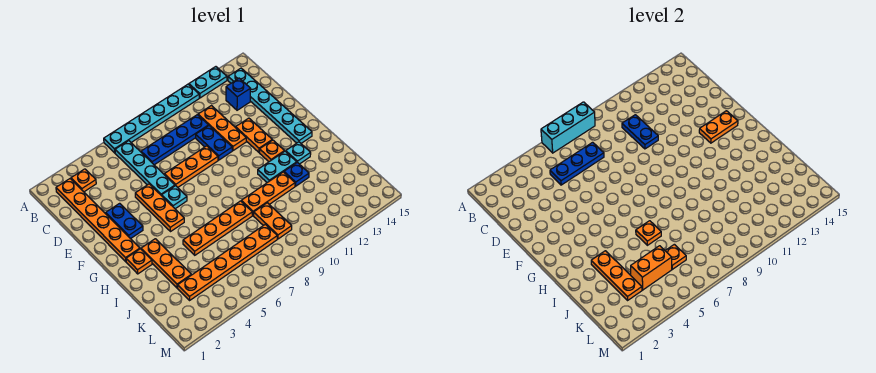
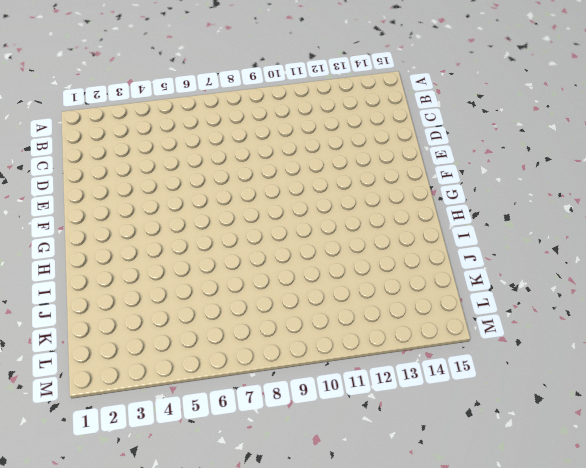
none -> cyan plate A6:A11 level 1
none -> cyan plate A12:A13 level 1
none -> orange plate B2:G2 level 1
none -> orange plate B3 level 1

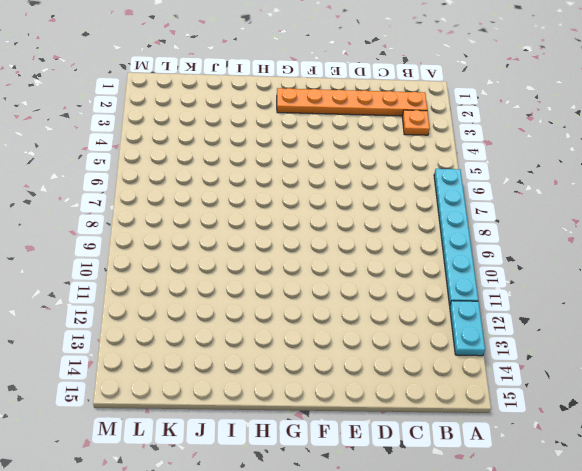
none -> cyan plate B6:E6 level 1
none -> cyan plate B14:G14 level 1
none -> blue plate C7:C10 level 1
none -> orange plate C11:E11 level 1

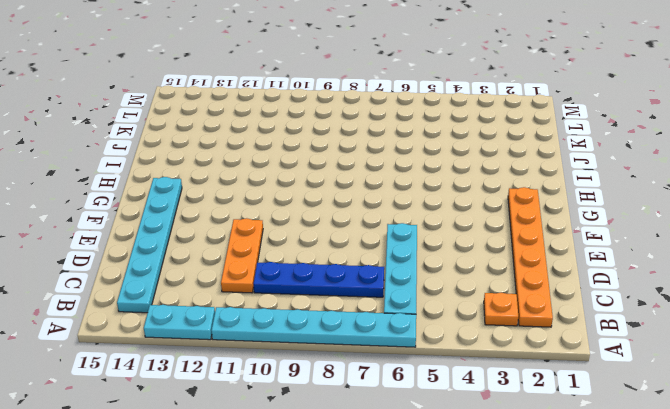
none -> blue brick C13 level 1
none -> blue plate D10:E10 level 1
none -> blue plate E3:F3 level 1
none -> orange plate E5:G5 level 1

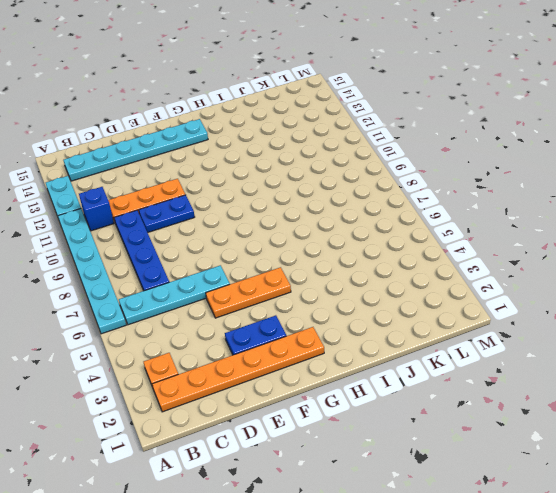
blue brick B11 level 1 -> blue brick C13 level 1
none -> orange plate E7:E9 level 1
none -> orange plate E12:F12 level 1
none -> cyan plate F6 level 1
none -> orange plate G12 level 1

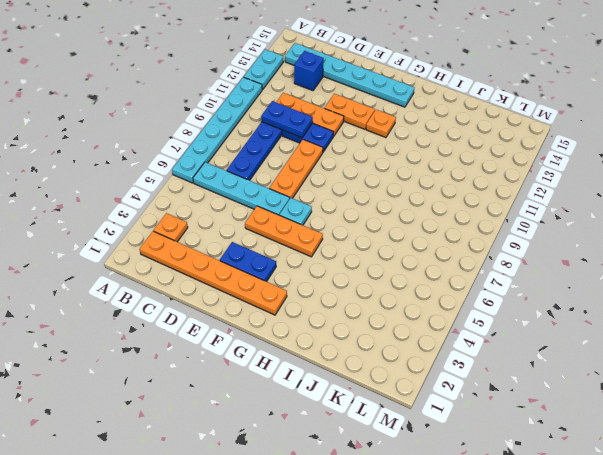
none -> orange plate H2 level 1
none -> orange plate H3:J3 level 1
none -> cyan plate H11:H12 level 1
none -> cyan plate H13 level 1

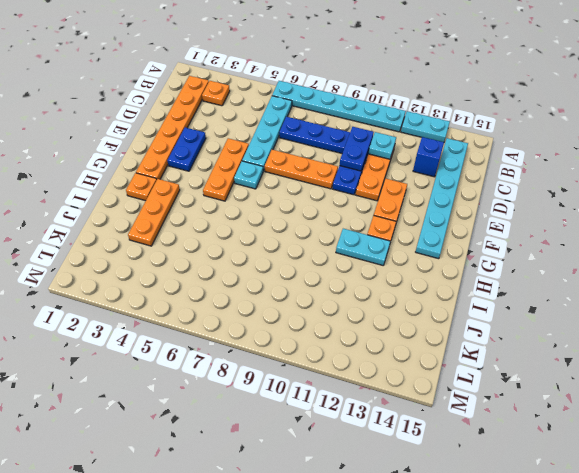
cyan plate C11 level 2 -> cyan plate H13 level 1
none -> orange plate I5:I8 level 1
none -> orange plate I9:I11 level 1
none -> blue plate I12 level 1
none -> orange plate J9:K9 level 1

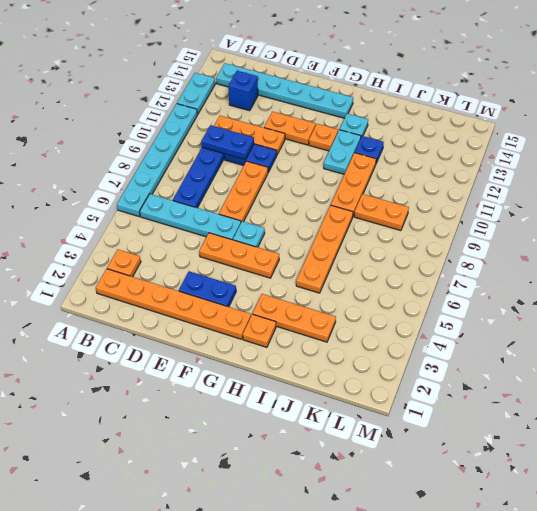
none -> orange plate K3:K8 level 1
none -> cyan brick A6:A8 level 2
none -> blue plate C5:C7 level 2
none -> orange plate F13:F14 level 2

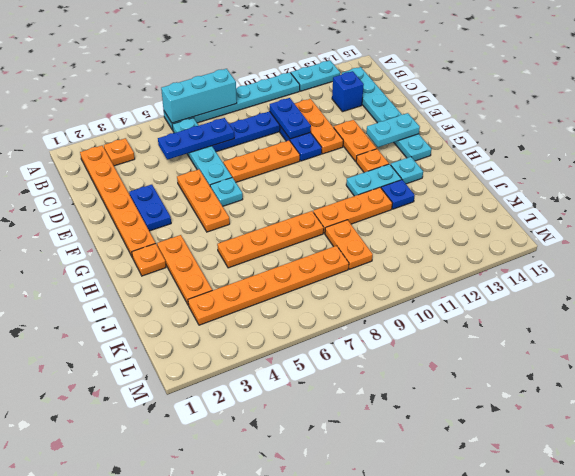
cyan plate F13:F14 level 2 -> orange plate F13:F14 level 2
none -> orange plate I3:K3 level 2
none -> orange plate I6 level 2
none -> orange brick K4:K5 level 2
none -> orange plate K6 level 2

